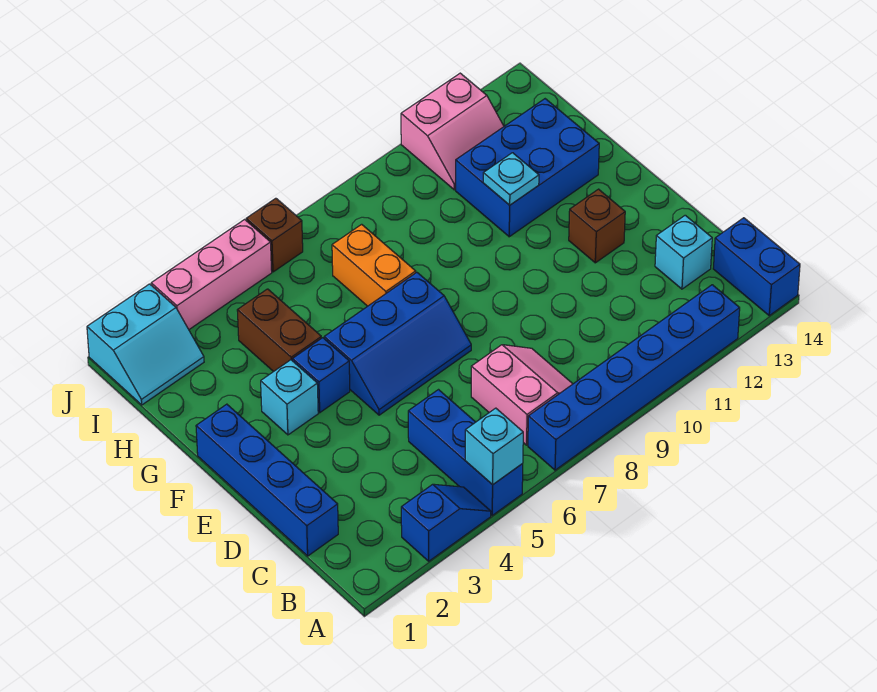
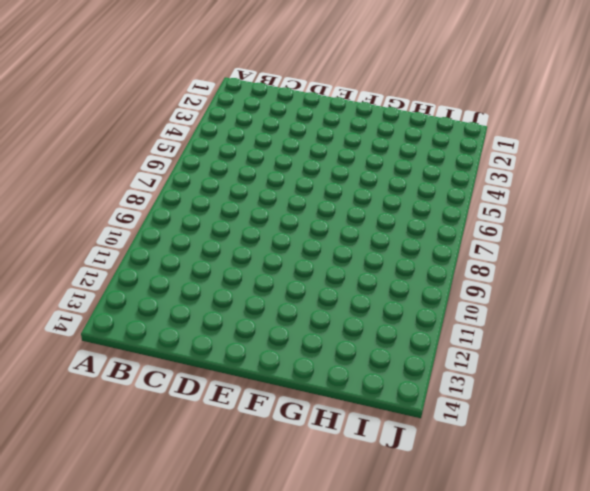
none -> blue slope A3:A4 level 1 top 3
none -> blue brick A5:C5 level 1
none -> blue brick A7:A12 level 1

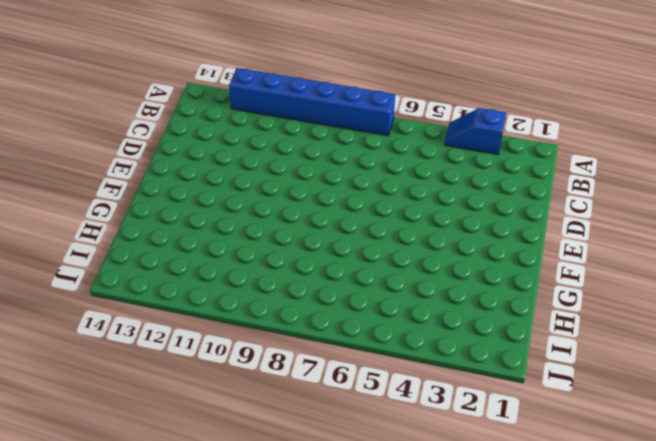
none -> blue brick A5:C5 level 1
none -> blue brick A14:B14 level 1
none -> pink slope B7:C8 level 1 top 7

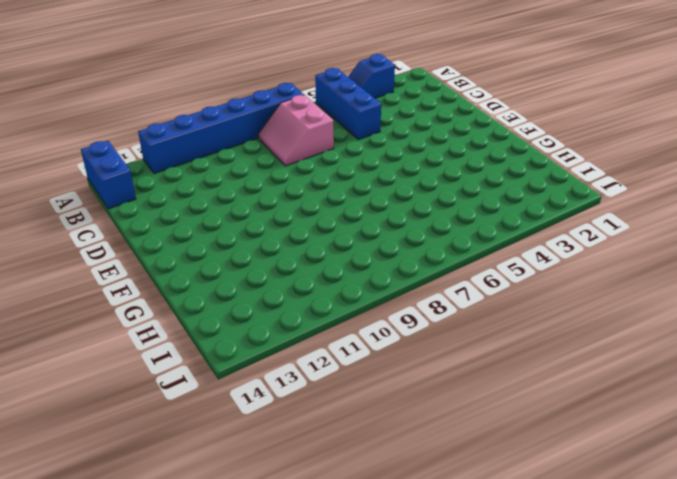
none -> blue brick C1:F1 level 1
none -> cyan brick C13 level 1
none -> blue slope E5:F7 level 1 top F

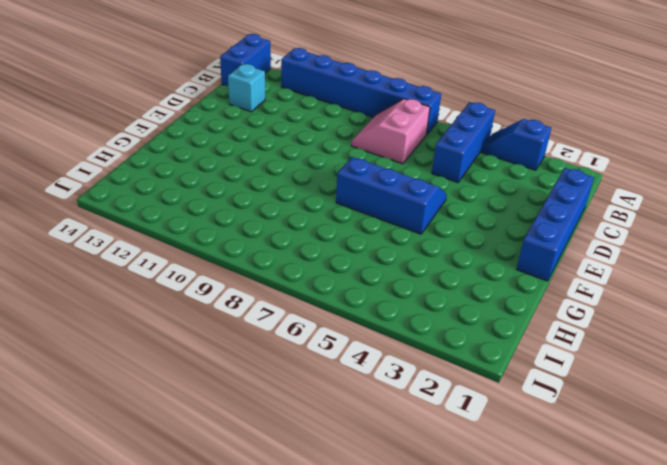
none -> brown brick E12 level 1
none -> cyan brick F3 level 1
none -> blue brick F4 level 1

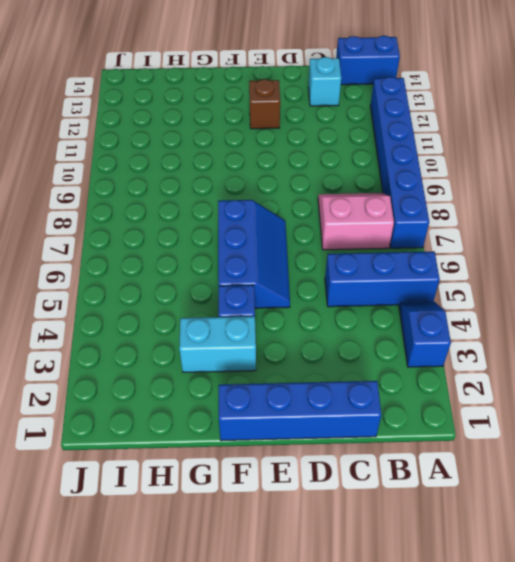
cyan brick F3:G3 level 1 -> cyan brick F3 level 1
none -> brown brick G4:H4 level 1
none -> orange brick G7:H7 level 1
none -> blue brick G11:H13 level 1

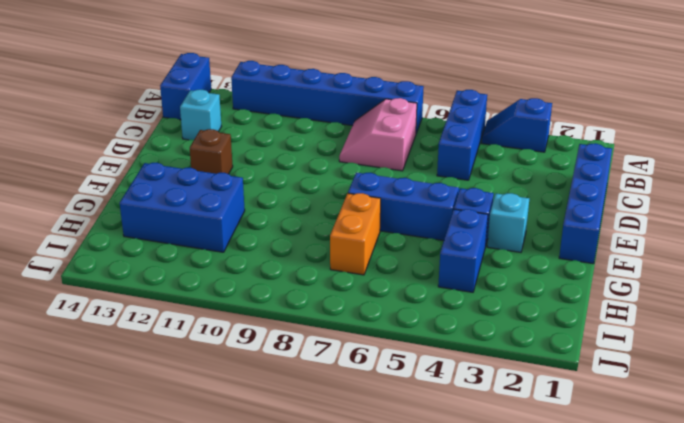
blue brick G4:H4 level 1 -> brown brick G4:H4 level 1
none -> cyan slope I1:J2 level 1 top J
none -> pink slope I11:J12 level 1 top J
none -> pink brick J3:J5 level 1

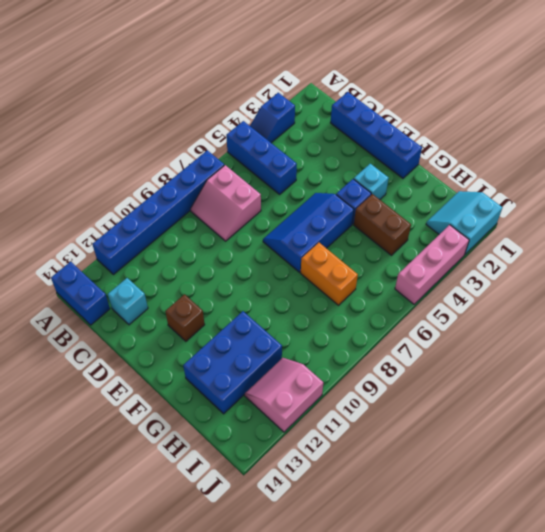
none -> brown brick J6 level 1
none -> cyan brick A5 level 2
none -> cyan plate G11 level 2

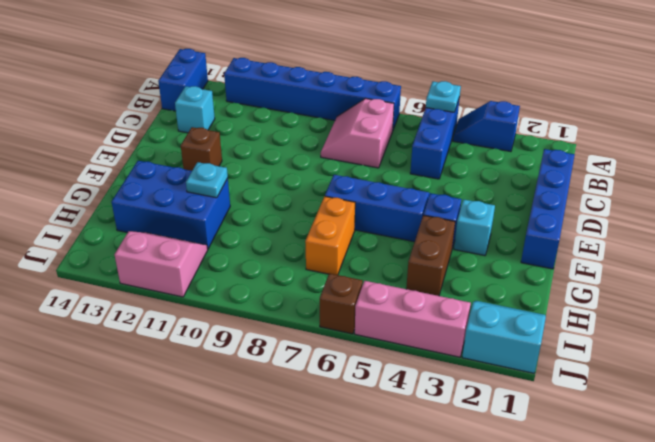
cyan plate A5 level 2 -> cyan brick A5 level 2

